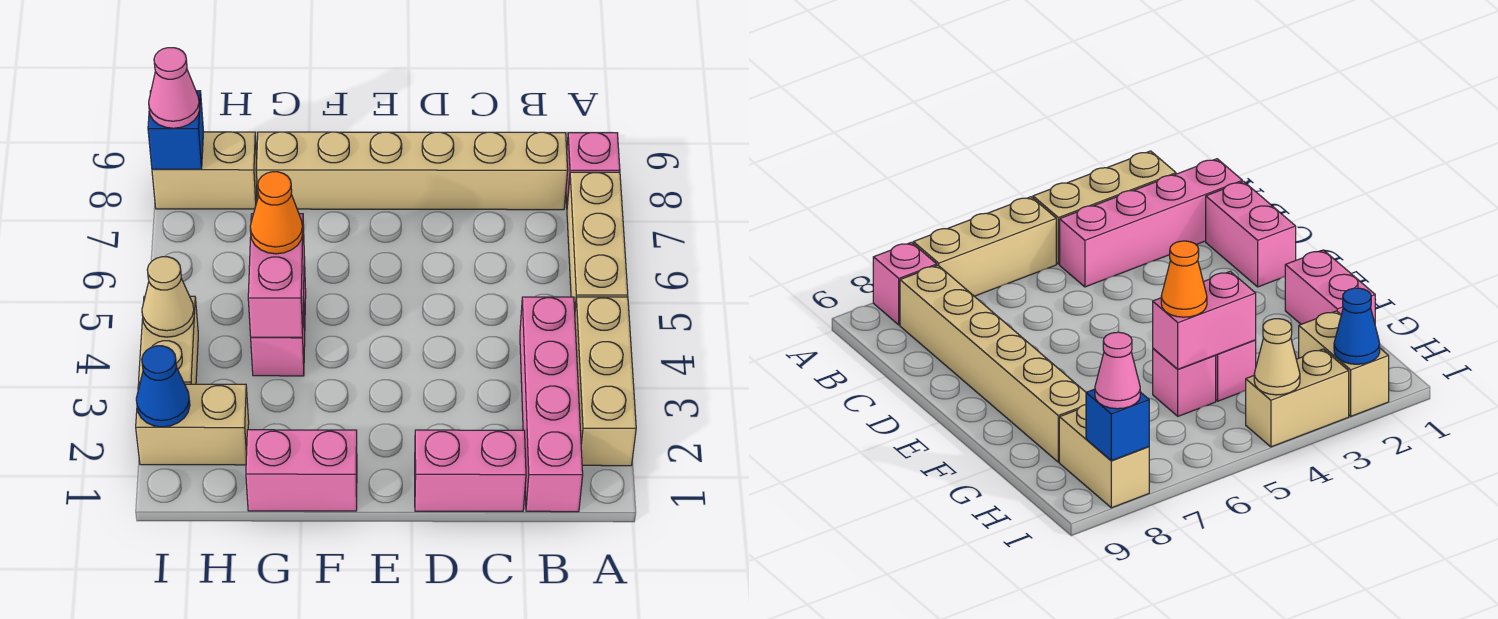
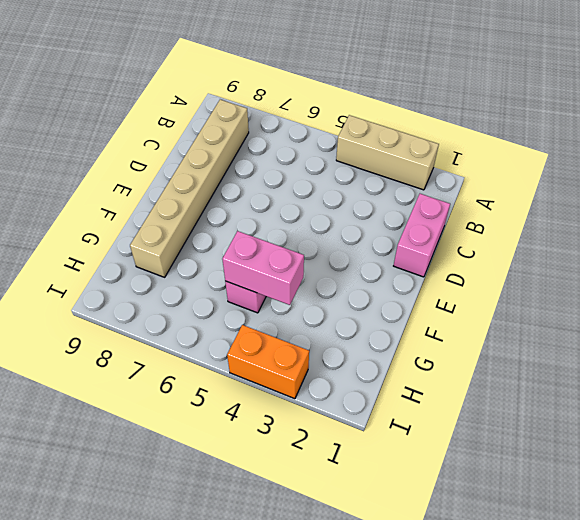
orange brick I3:I4 level 1 -> tan brick I3:I4 level 1
none -> tan brick A5:A7 level 1
none -> pink brick A8 level 1
none -> pink brick B1:B4 level 1

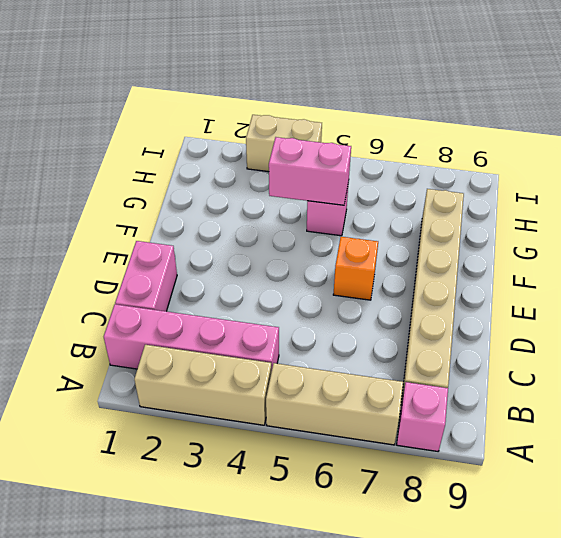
orange brick E6 level 1 -> none
none -> pink brick F1:G1 level 1
none -> pink brick G4 level 1
none -> tan brick H2:I2 level 1

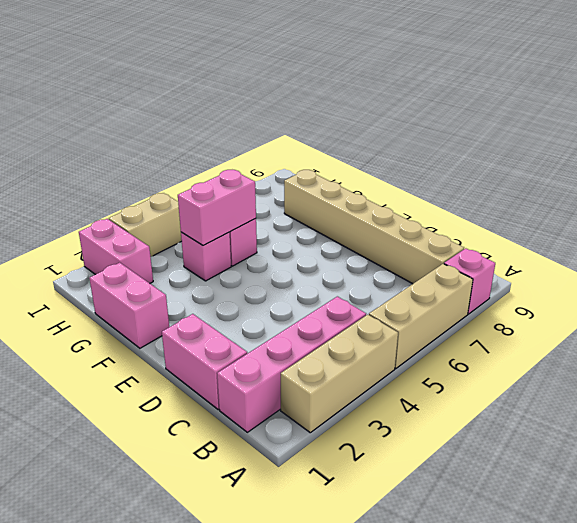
pink brick H2:I2 level 1 -> tan brick H2:I2 level 1
none -> tan brick H8:I8 level 1
none -> blue cone I2 level 2
none -> tan cone I4 level 2

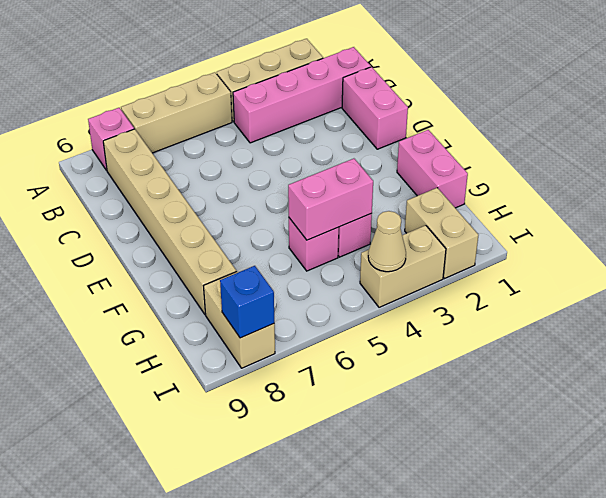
none -> blue cone I2 level 2
none -> orange cone G5 level 3
none -> pink cone I8 level 3

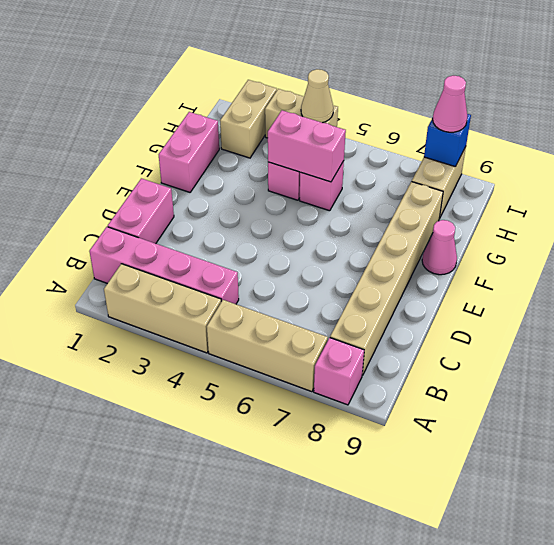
pink cone F9 level 1 -> none
none -> blue cone I2 level 2
none -> orange cone G5 level 3

